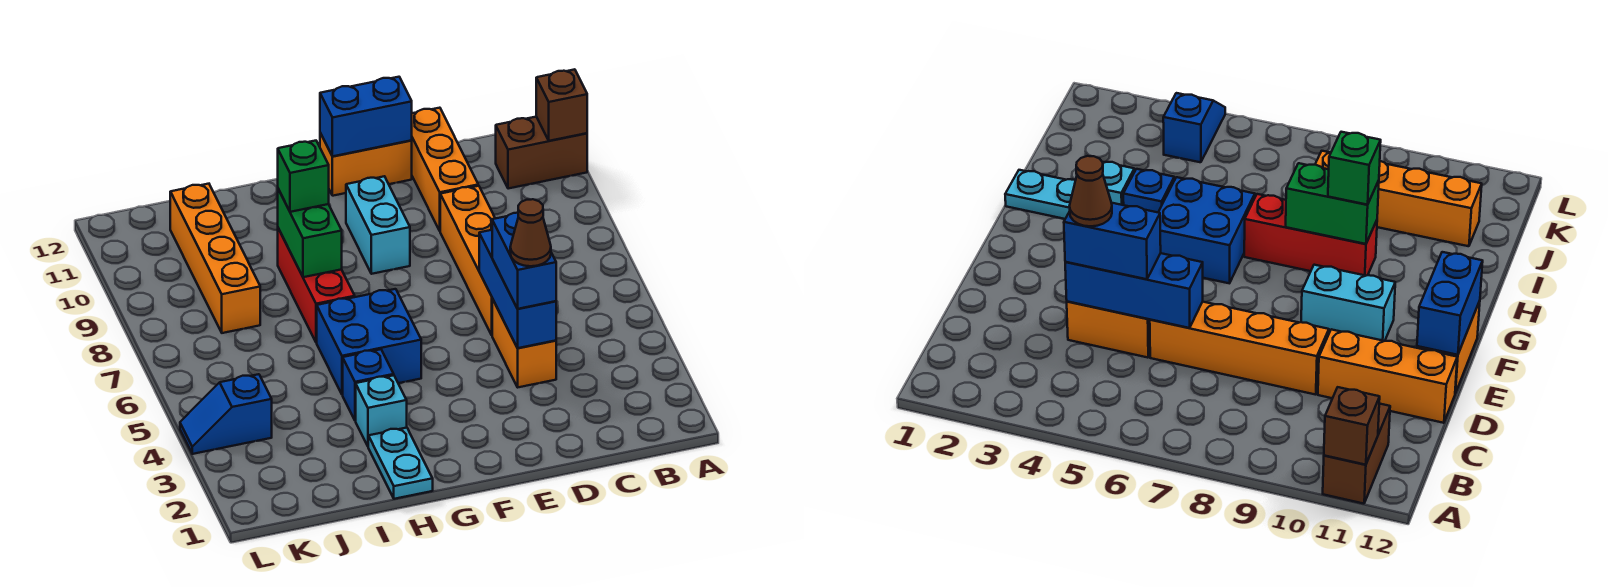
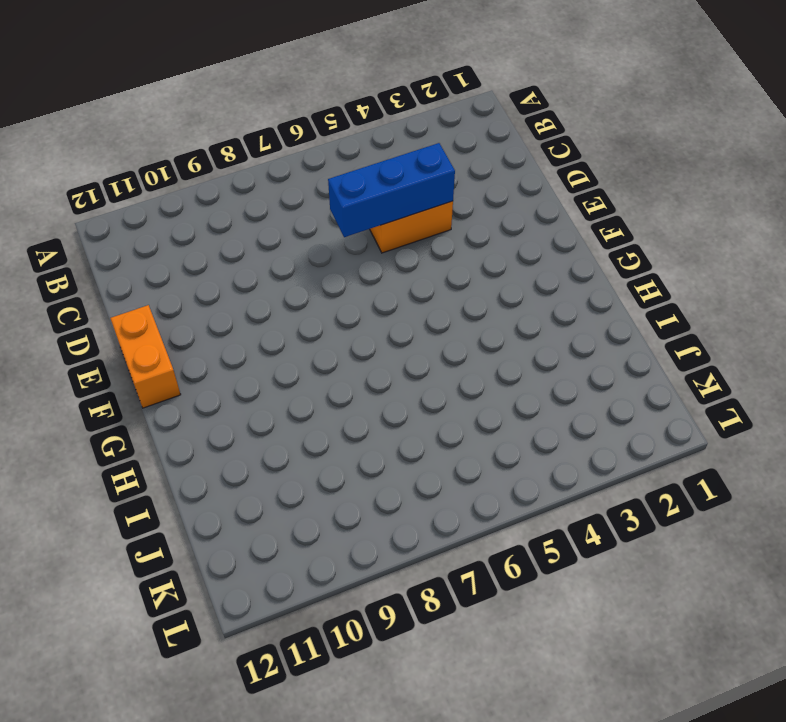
none -> brown brick A11:B11 level 1
none -> orange brick D6:D9 level 1
none -> orange brick D10:D12 level 1

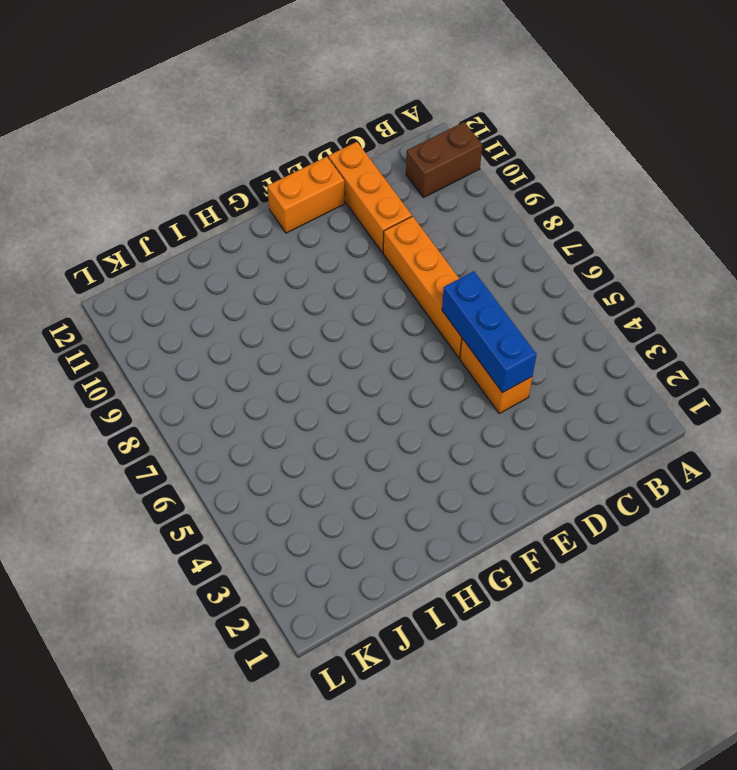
none -> cyan brick F9:F10 level 1
none -> blue brick G5:H6 level 1
none -> cyan plate H1:H2 level 1

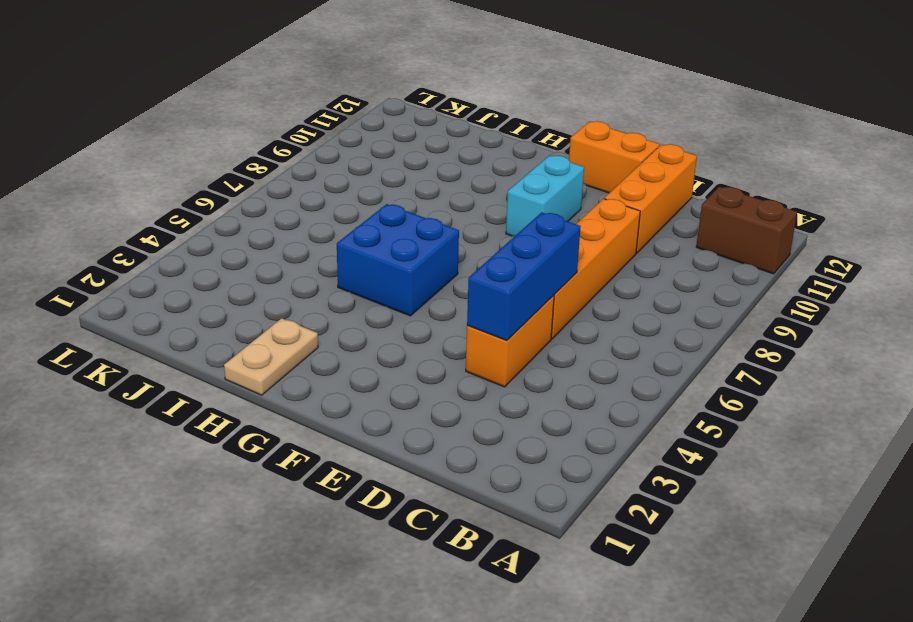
tan plate H1:H2 level 1 -> cyan plate H1:H2 level 1
none -> cyan brick H3 level 1
none -> blue brick H4 level 1
none -> red brick H7:H9 level 1

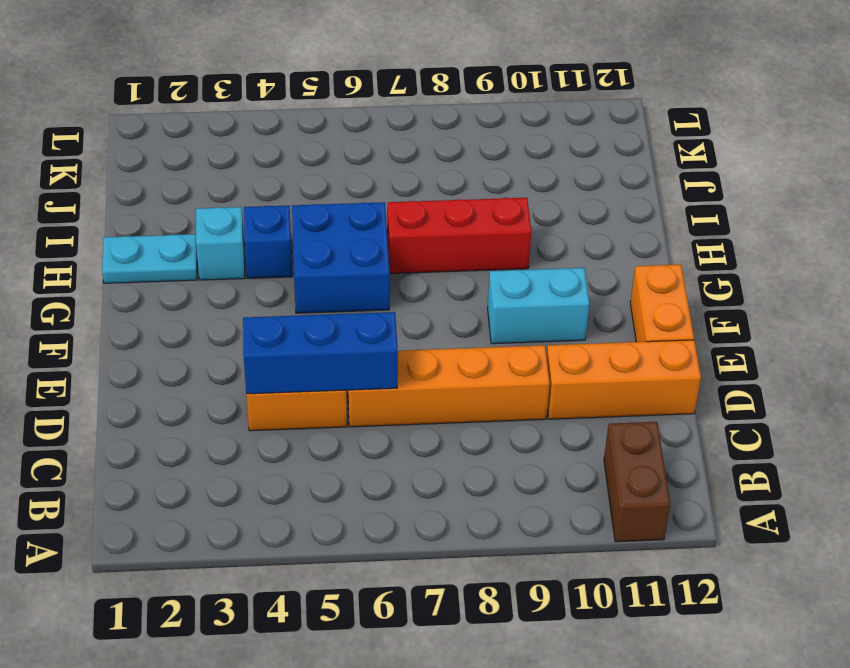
none -> orange brick J8:J11 level 1
none -> blue slope K4:L4 level 1 top K
none -> brown brick A11 level 2

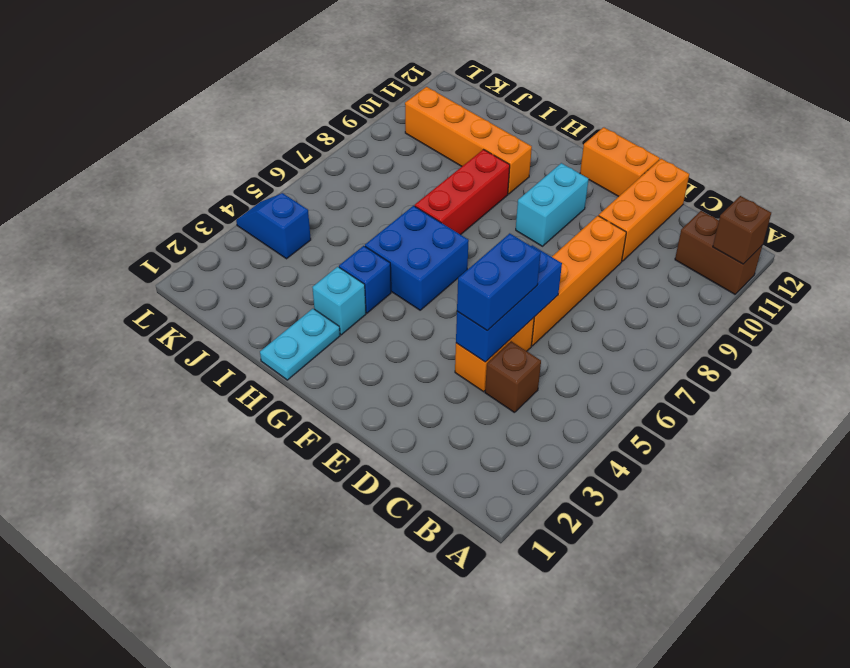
brown brick C4 level 1 -> none
orange brick H10:K10 level 1 -> orange brick J8:J11 level 1
none -> blue brick E12:F12 level 2
none -> green brick H8:H9 level 2
none -> green brick H9 level 3

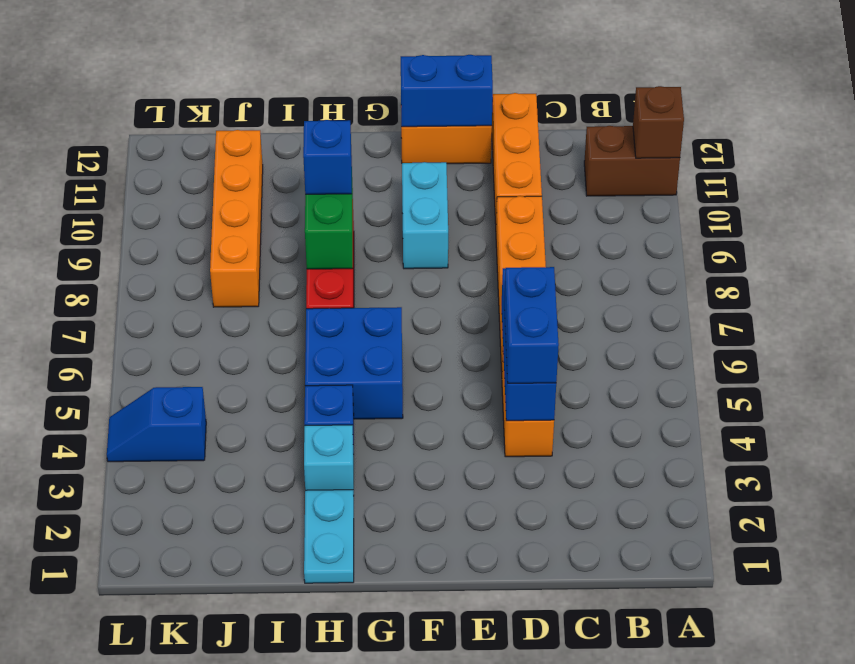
blue brick H9 level 3 -> green brick H9 level 3
none -> brown cone D4 level 4

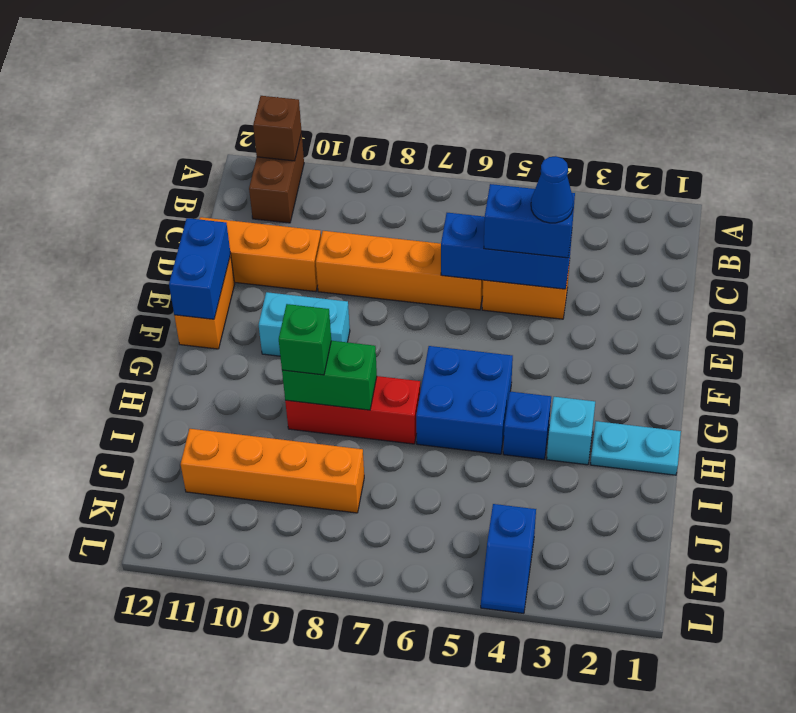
blue cone D4 level 4 -> brown cone D4 level 4

